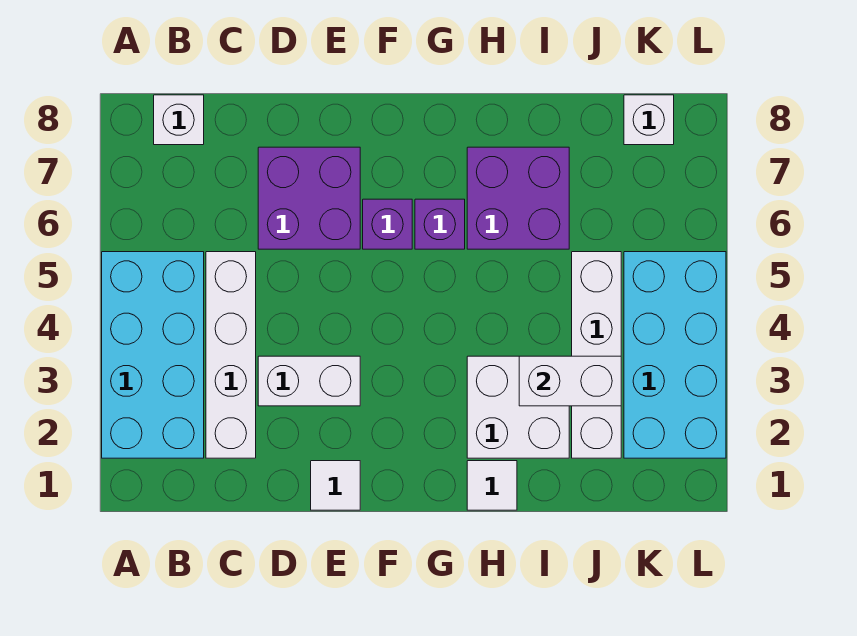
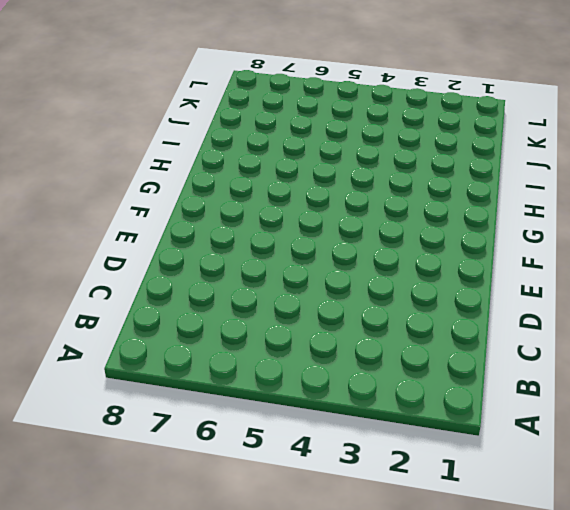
none -> cyan brick A2:B5 level 1
none -> white brick B8 level 1
none -> white brick C2:C5 level 1

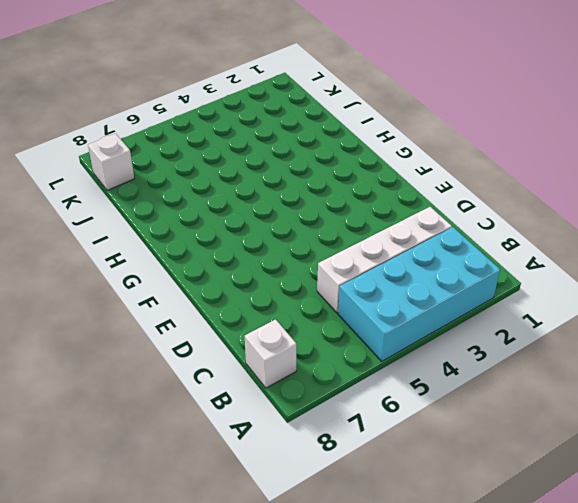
none -> white brick D3:E3 level 1
none -> purple brick D6:E7 level 1
none -> white tile E1 level 1

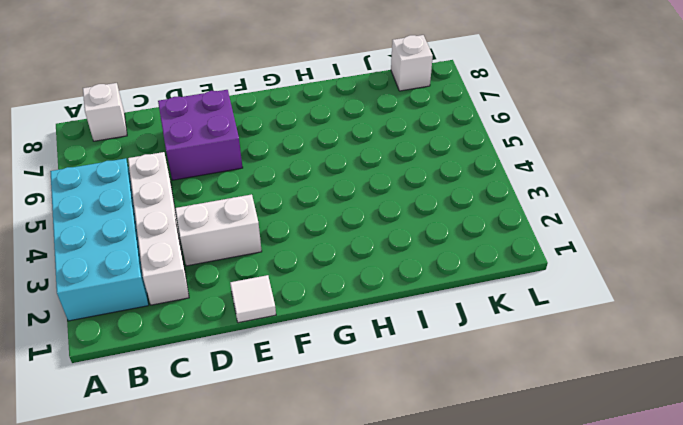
none -> purple brick F6 level 1
none -> purple brick G6 level 1
none -> white tile H1 level 1

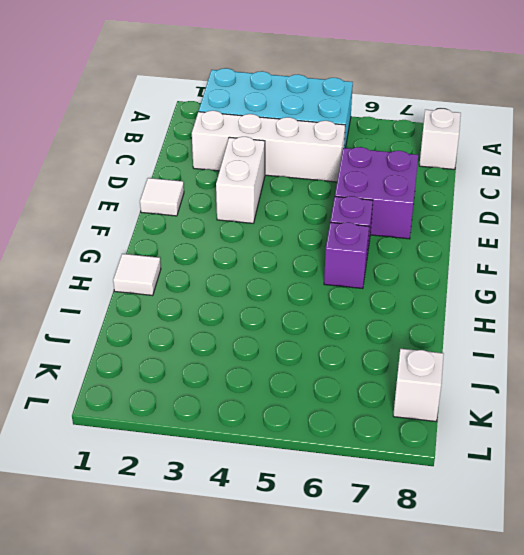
none -> white brick H2:I3 level 1
none -> purple brick H6:I7 level 1
none -> white brick J2:J5 level 1

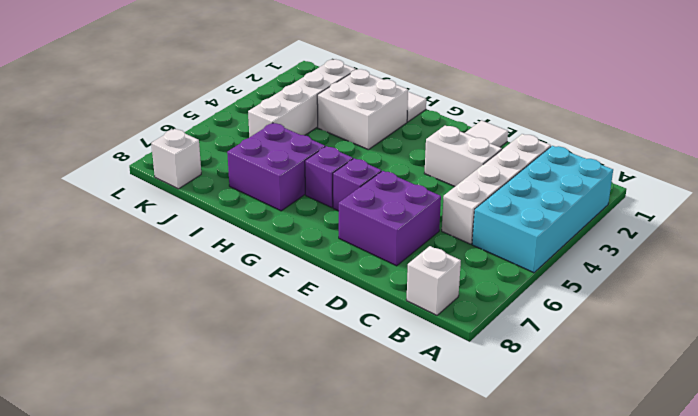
none -> cyan brick K2:L5 level 1
none -> white brick I3:J3 level 2

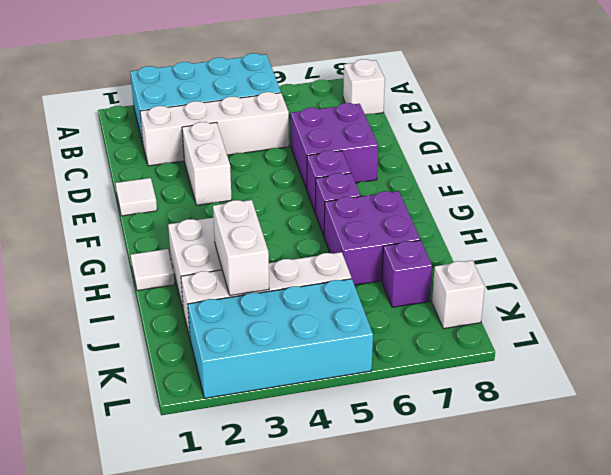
purple brick J7 level 1 -> none

